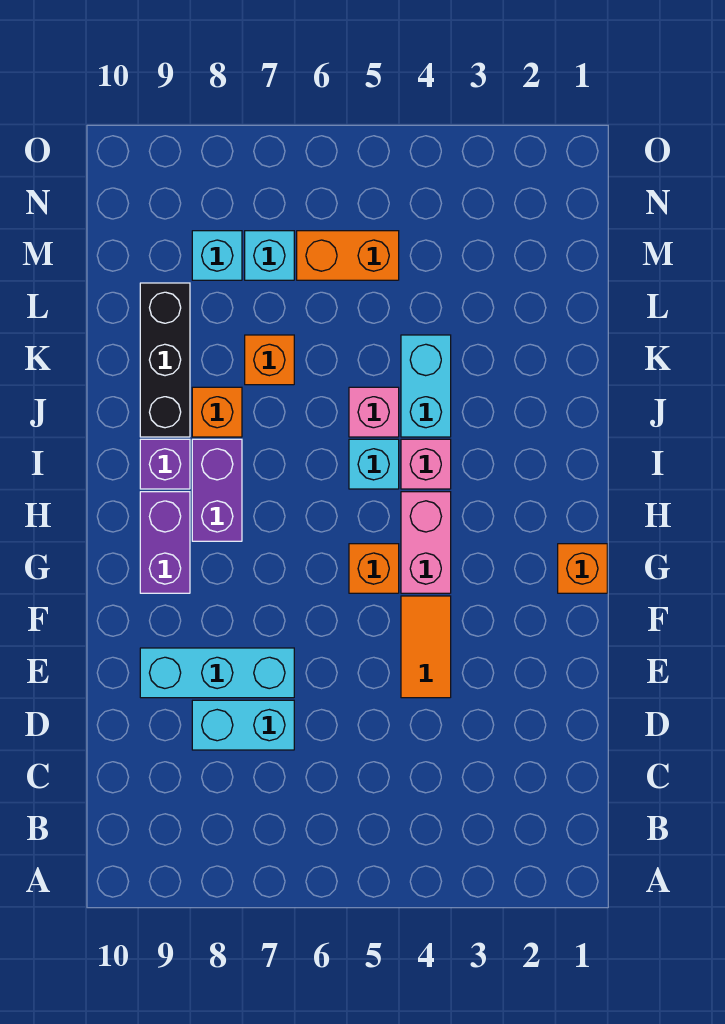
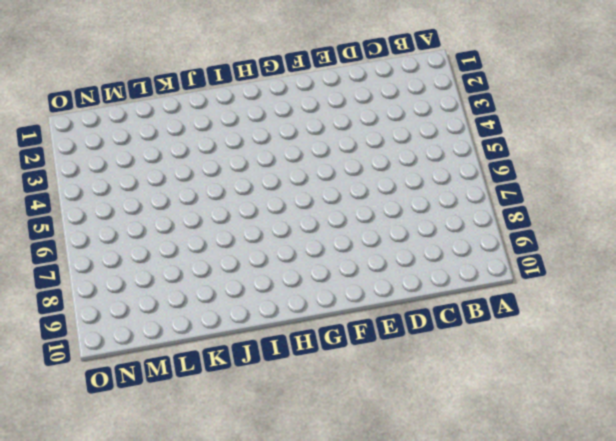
none -> cyan brick D7:D8 level 1
none -> orange tile E4:F4 level 1
none -> cyan brick E7:E9 level 1

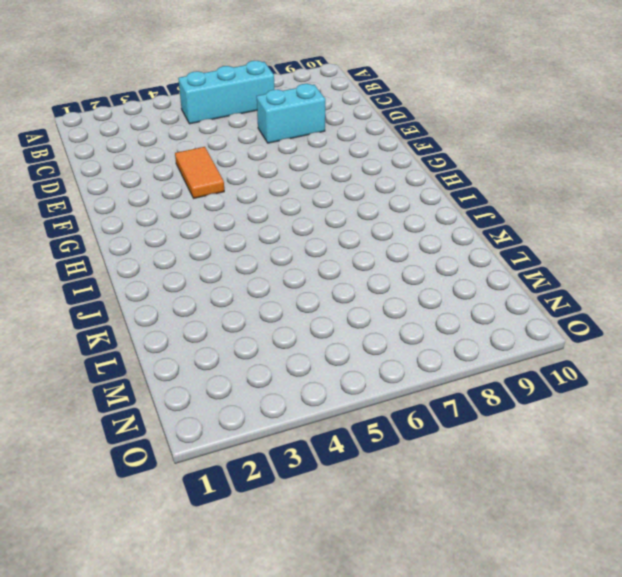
cyan brick B5:B7 level 1 -> cyan brick E7:E9 level 1
none -> orange brick G1 level 1
none -> pink brick G4:H4 level 1
none -> orange brick G5 level 1

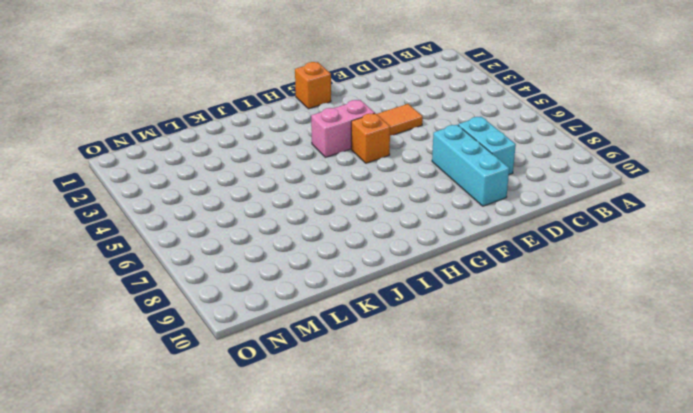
none -> purple brick G9:H9 level 1
none -> purple brick H8:I8 level 1
none -> pink brick I4 level 1

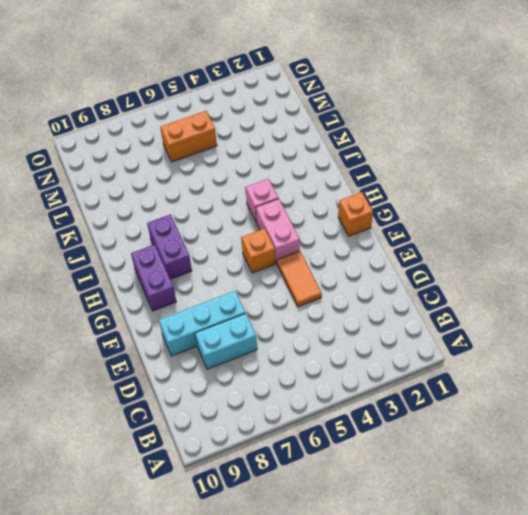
none -> cyan brick I5 level 1
none -> purple brick I9 level 1
none -> cyan brick J4:K4 level 1

